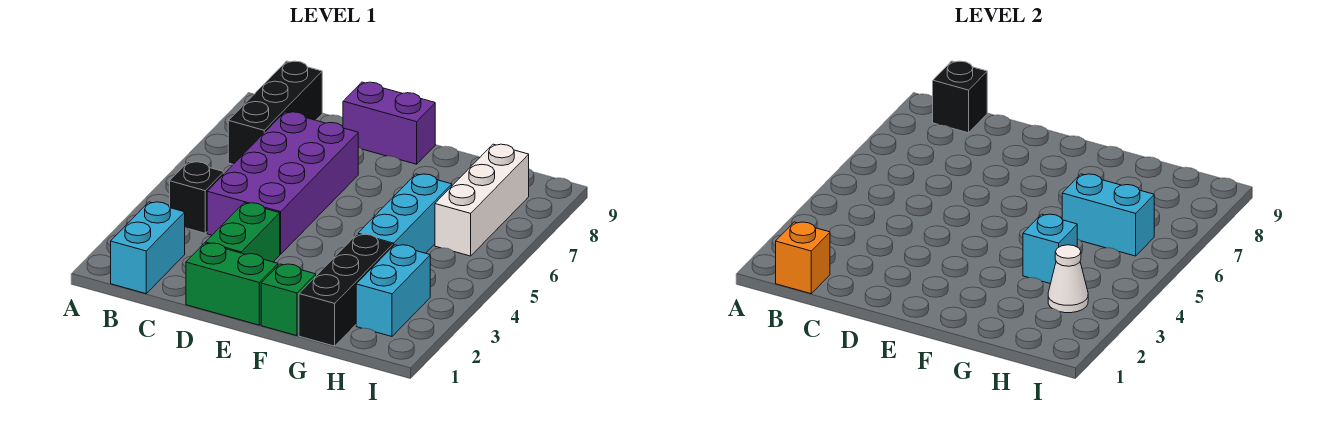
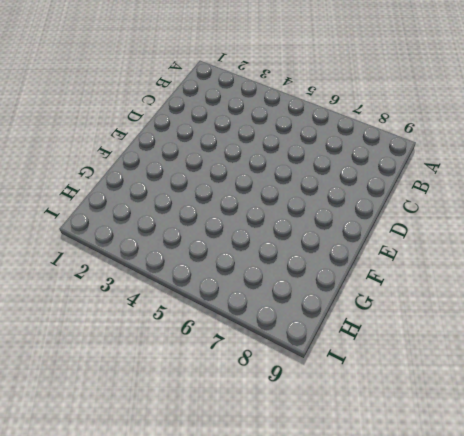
none -> cyan brick B1:B2 level 1
none -> black brick B4 level 1
none -> black brick B7:B9 level 1

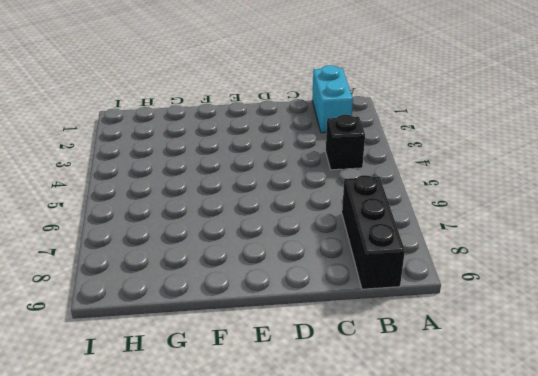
none -> purple brick C4:D7 level 1
none -> green brick D1:E1 level 1
none -> green brick D2:D3 level 1

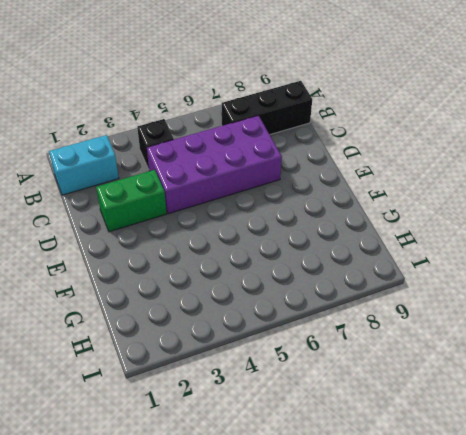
none -> green brick D1:E1 level 1
none -> purple brick D9:E9 level 1
none -> green brick F1 level 1

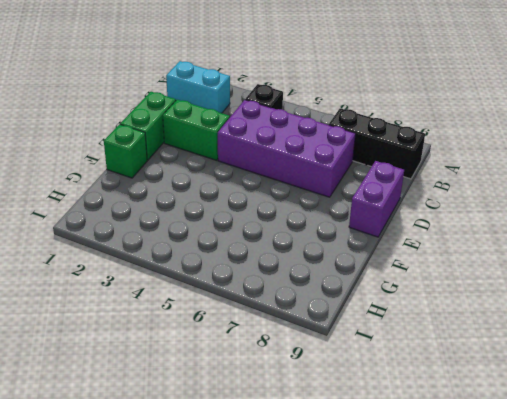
none -> black brick G1:G3 level 1
none -> cyan brick G4:G6 level 1
none -> cyan brick H2:H3 level 1

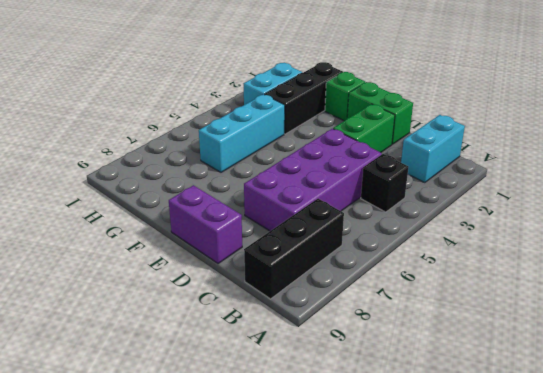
none -> white brick H6:H8 level 1
none -> orange brick B1 level 2
none -> black brick B9 level 2

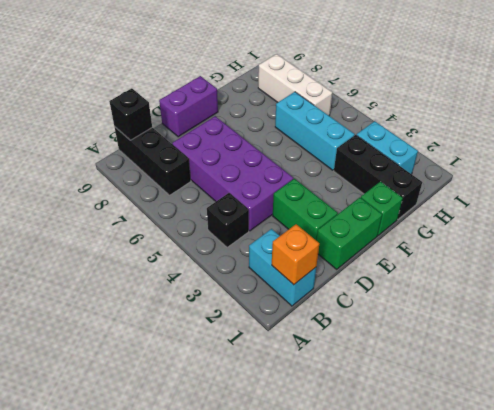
none -> cyan brick G4 level 2
none -> cyan brick G6:H6 level 2
none -> white cone H3 level 2

